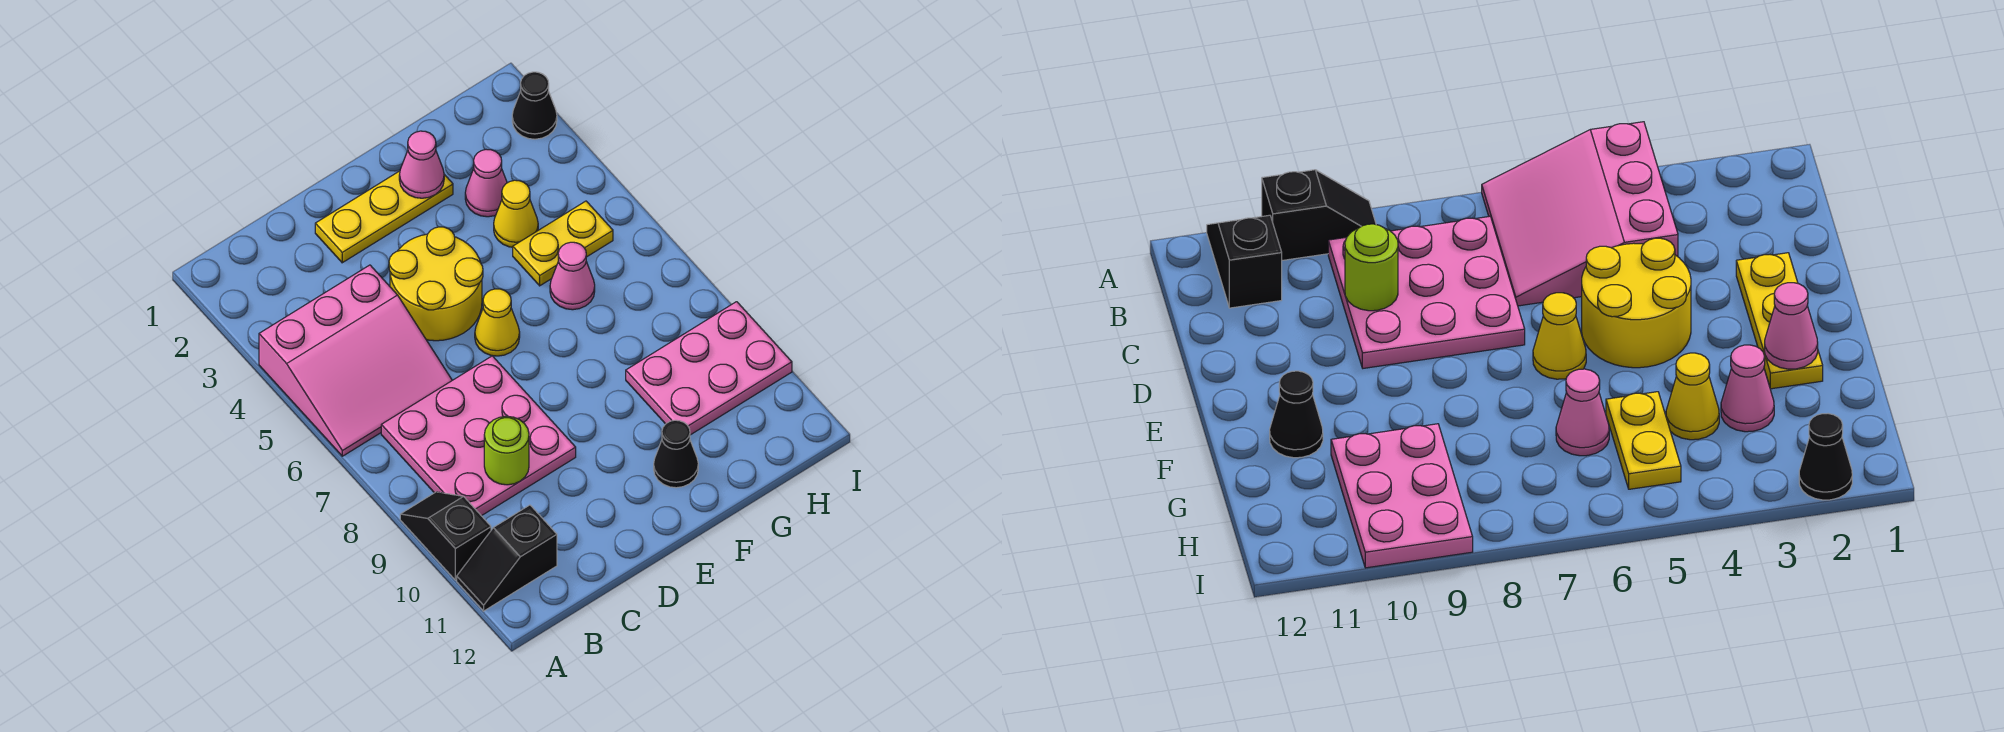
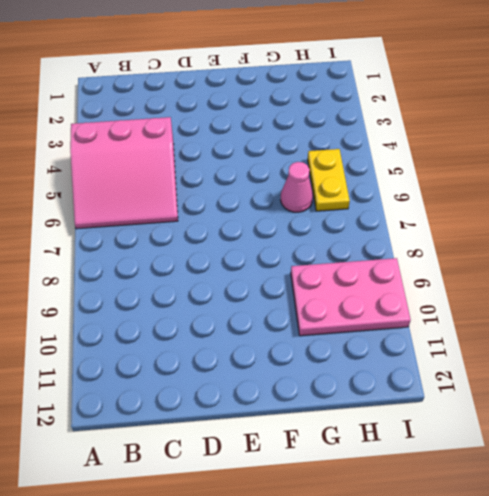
yellow plate H5:H6 level 1 -> yellow plate G5:H5 level 1
none -> black slope A9:A10 level 1 top 10
none -> black slope A11:B11 level 1 top B
none -> pink plate B7:D9 level 1

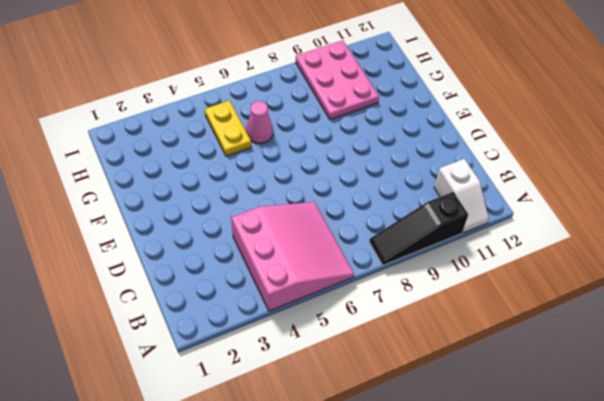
black slope A8:A10 level 1 top 10 -> black slope A9:A10 level 1 top 10
white slope A11:B11 level 1 top B -> black slope A11:B11 level 1 top B
none -> pink plate B7:D9 level 1
none -> yellow plate D2:F2 level 1
none -> yellow round brick D4:E5 level 1

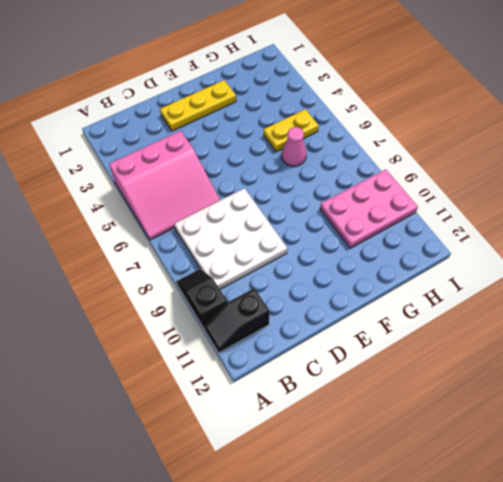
white plate B7:D9 level 1 -> pink plate B7:D9 level 1
none -> yellow round brick D4:E5 level 1
none -> yellow cone E6 level 1
none -> black cone F11 level 1

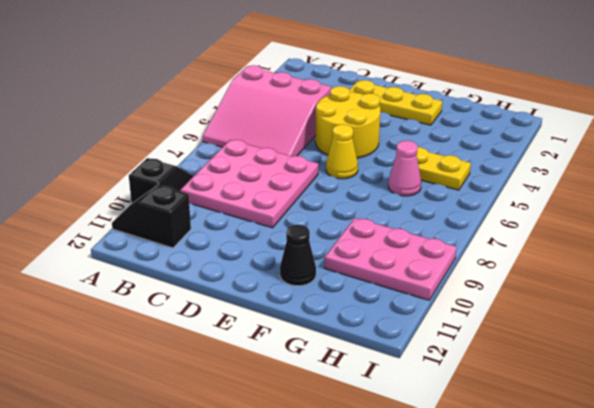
none -> pink cone G3 level 1
none -> yellow cone G4 level 1
none -> black cone I2 level 1

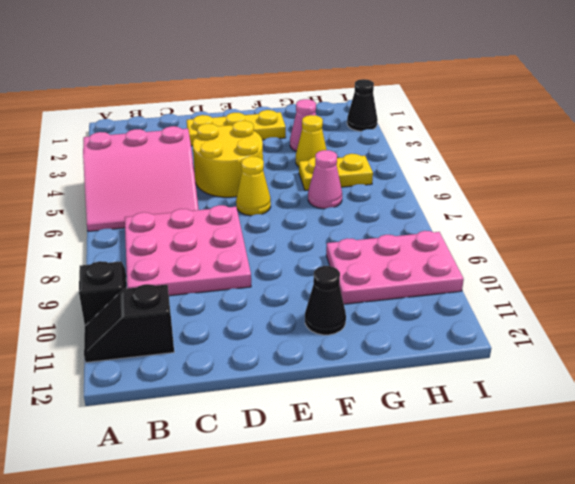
none -> lime round brick C9 level 2
none -> pink cone F2 level 2

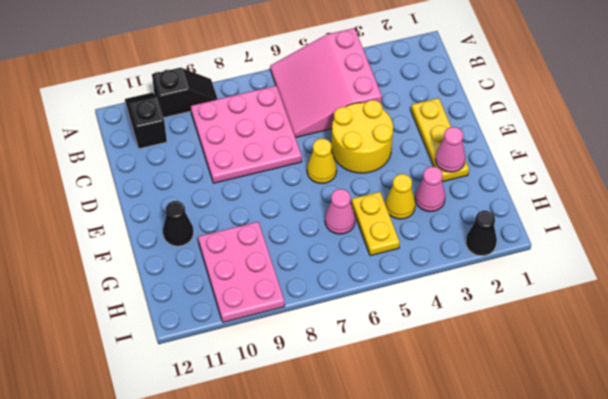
none -> lime round brick C9 level 2

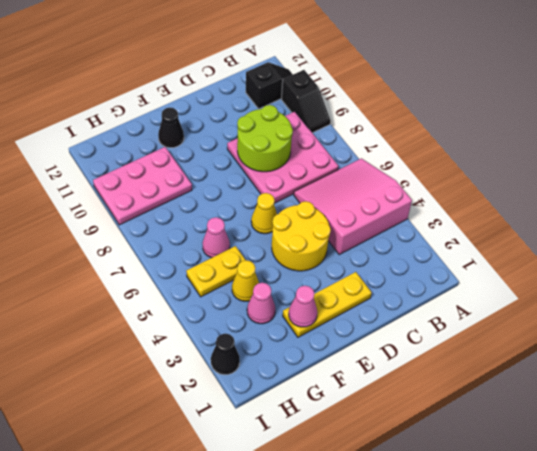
lime round brick C8:D9 level 2 -> lime round brick C9 level 2

